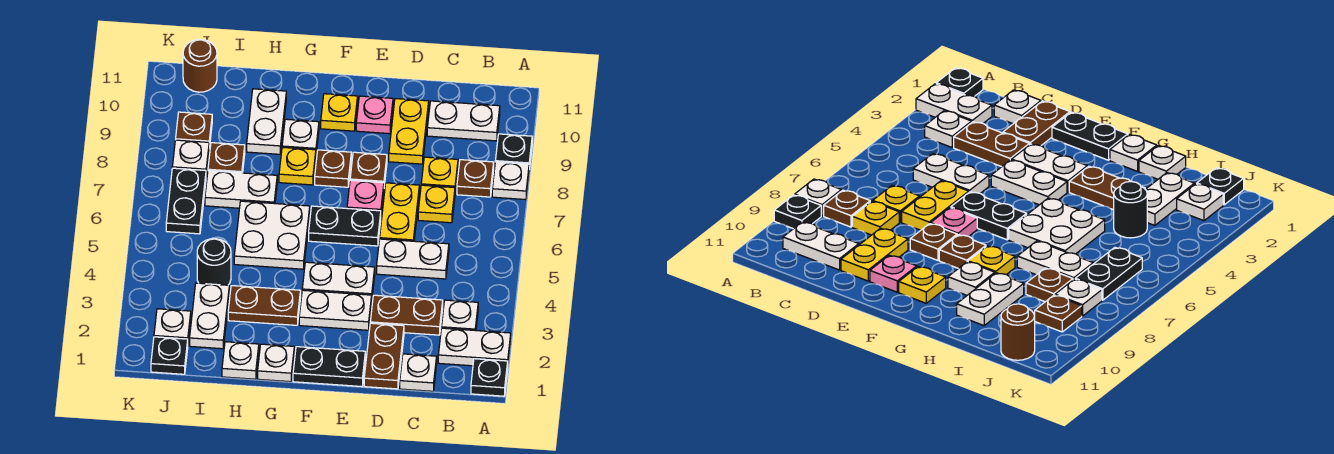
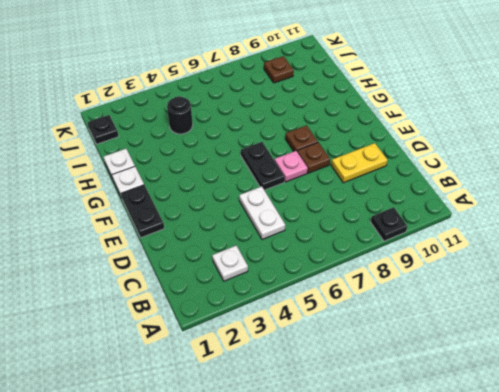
none -> black plate A1 level 1
none -> white plate A2:B2 level 1
none -> white plate A8 level 1
none -> brown plate B8 level 1

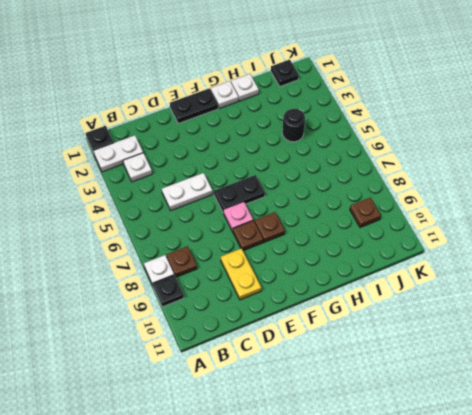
none -> white plate B10:C10 level 1
none -> white plate C1 level 1
none -> brown plate C3:D3 level 1
none -> yellow plate C7 level 1

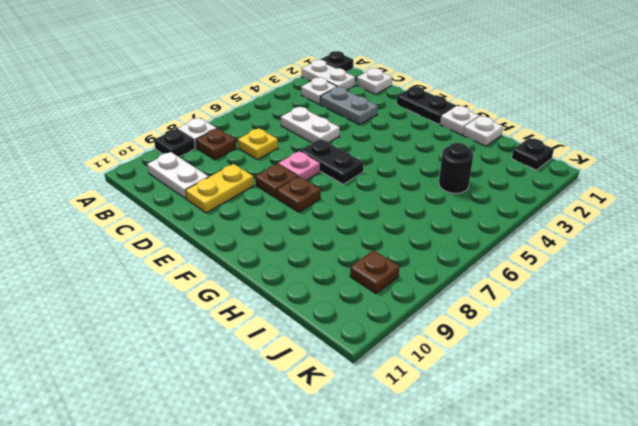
grey plate C3:D3 level 1 -> brown plate C3:D3 level 1
none -> yellow plate C8 level 1
none -> brown plate D1:D2 level 1
none -> yellow plate D6:D7 level 1
none -> white plate E3:F3 level 1

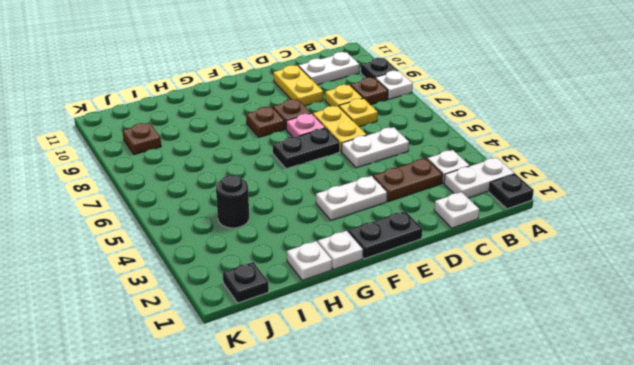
none -> brown plate D1:D2 level 1
none -> white plate E4:F4 level 1
none -> pink plate E10 level 1
none -> yellow plate F10 level 1

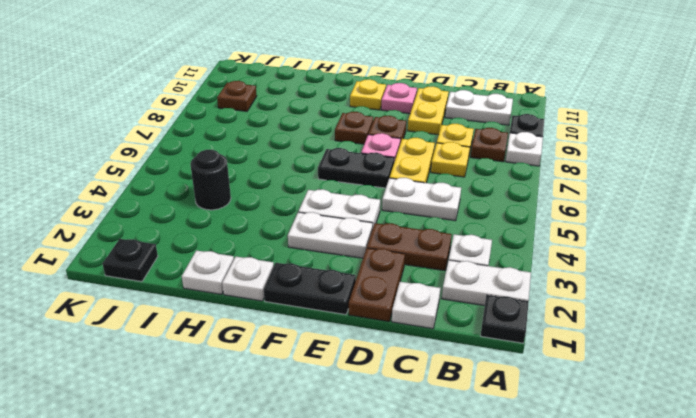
none -> brown plate G3:H3 level 1
none -> white plate G5:H6 level 1
none -> yellow plate G8 level 1
none -> white plate G9 level 1

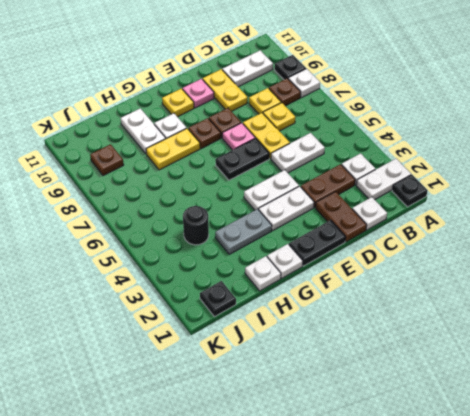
grey plate G3:H3 level 1 -> brown plate G3:H3 level 1
yellow plate G8:H8 level 1 -> yellow plate G8 level 1
none -> white plate G5:H6 level 1
none -> white plate H7:I7 level 1
none -> white plate I2:I3 level 1
none -> brown plate I8 level 1

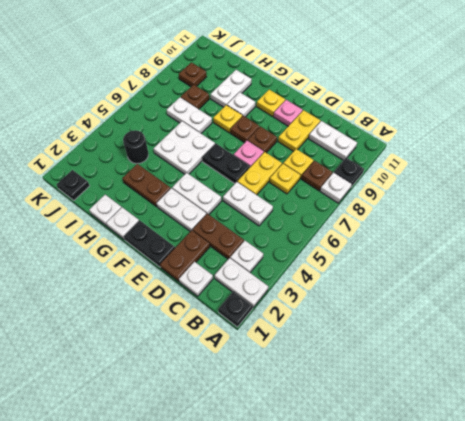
none -> white plate I2:I3 level 1
none -> white plate J2 level 1
none -> black plate J6:J7 level 1
none -> white plate J8 level 1

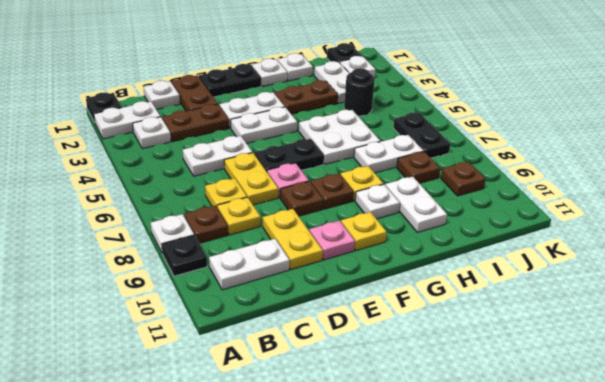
none -> white plate J8 level 1
none -> brown round brick J11 level 1

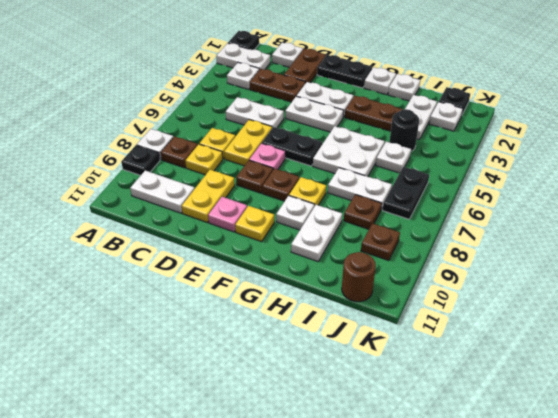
white plate I5 level 1 -> white plate J8 level 1

